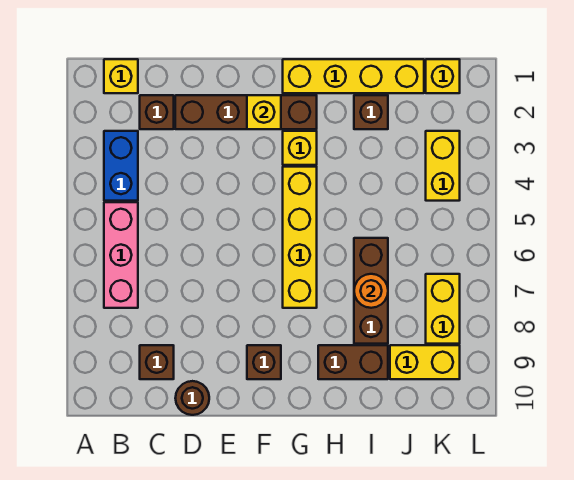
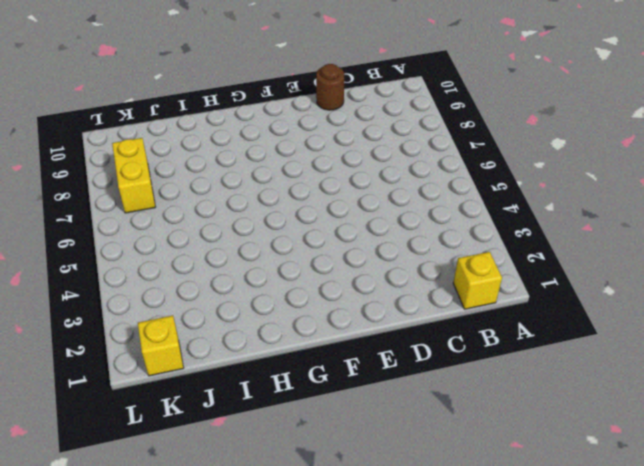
none -> blue brick B3:B4 level 1
none -> pink brick B5:B7 level 1
none -> brown brick C2 level 1

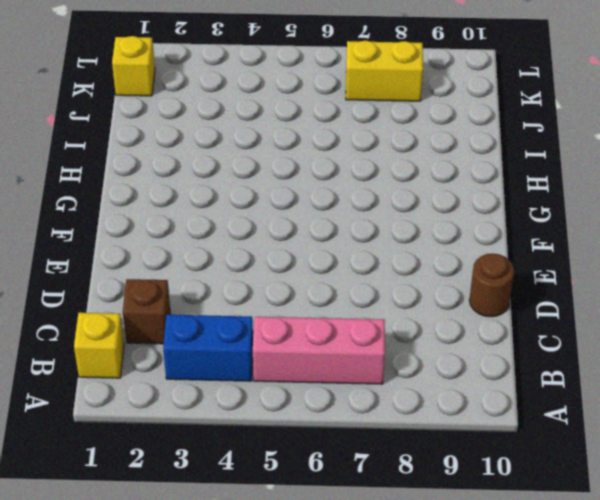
none -> brown brick C9 level 1
none -> brown brick D2:G2 level 1
none -> brown brick F9 level 1

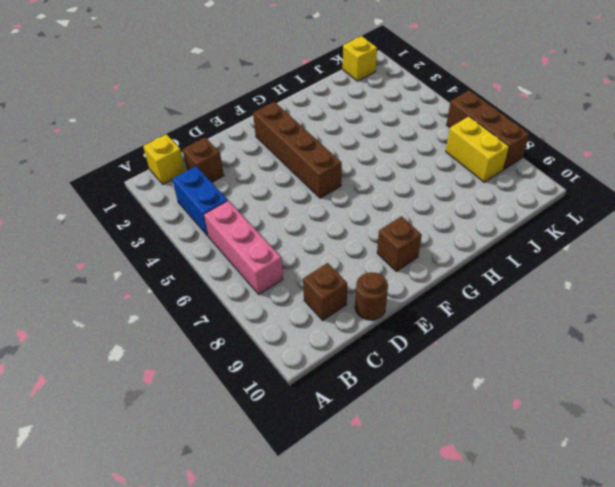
brown brick F2:F5 level 1 -> brown brick D2:G2 level 1
brown brick L6:L8 level 1 -> brown brick I6:I8 level 1
none -> yellow brick G1:J1 level 1
none -> yellow brick G3 level 1
none -> yellow brick G4:G7 level 1

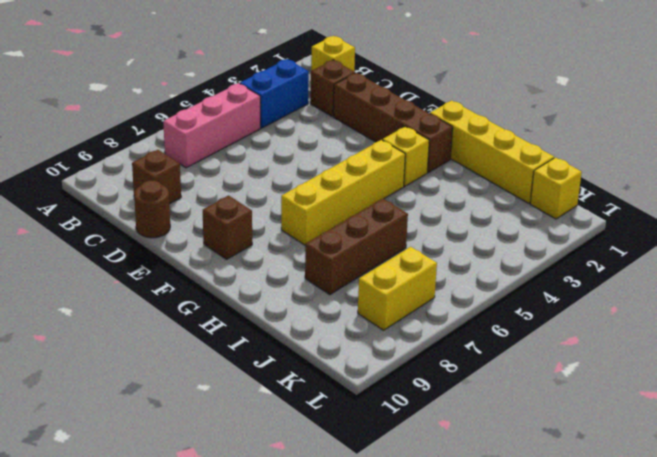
none -> brown brick H9:I9 level 1
none -> brown brick I2 level 1
none -> yellow brick J9:K9 level 1

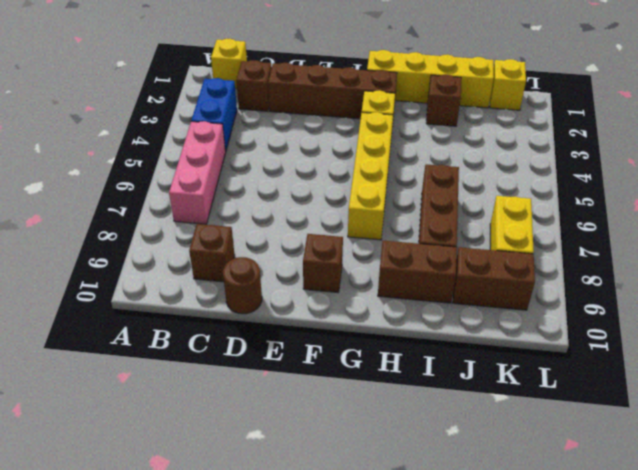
brown brick J9:K9 level 1 -> yellow brick J9:K9 level 1
none -> yellow brick K3:K4 level 1
none -> yellow brick F2 level 2
none -> orange round brick I7 level 2

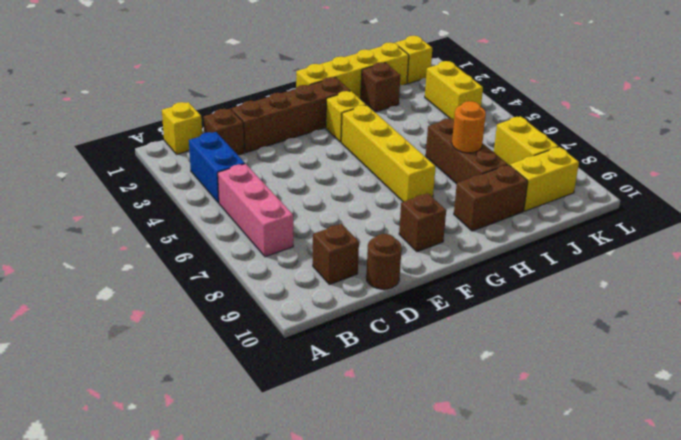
none -> yellow brick F2 level 2

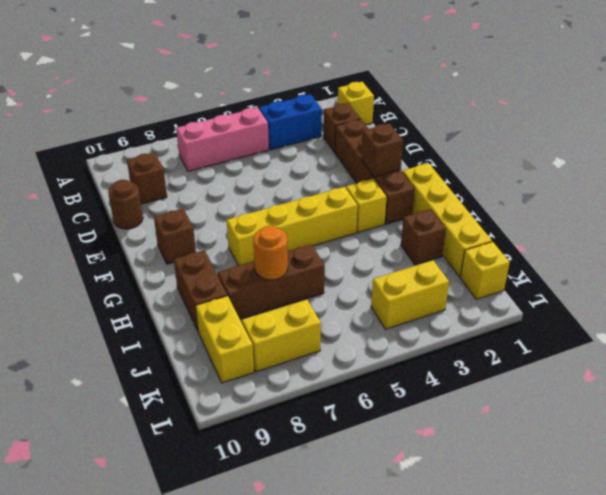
brown brick F2 level 2 -> yellow brick F2 level 2

